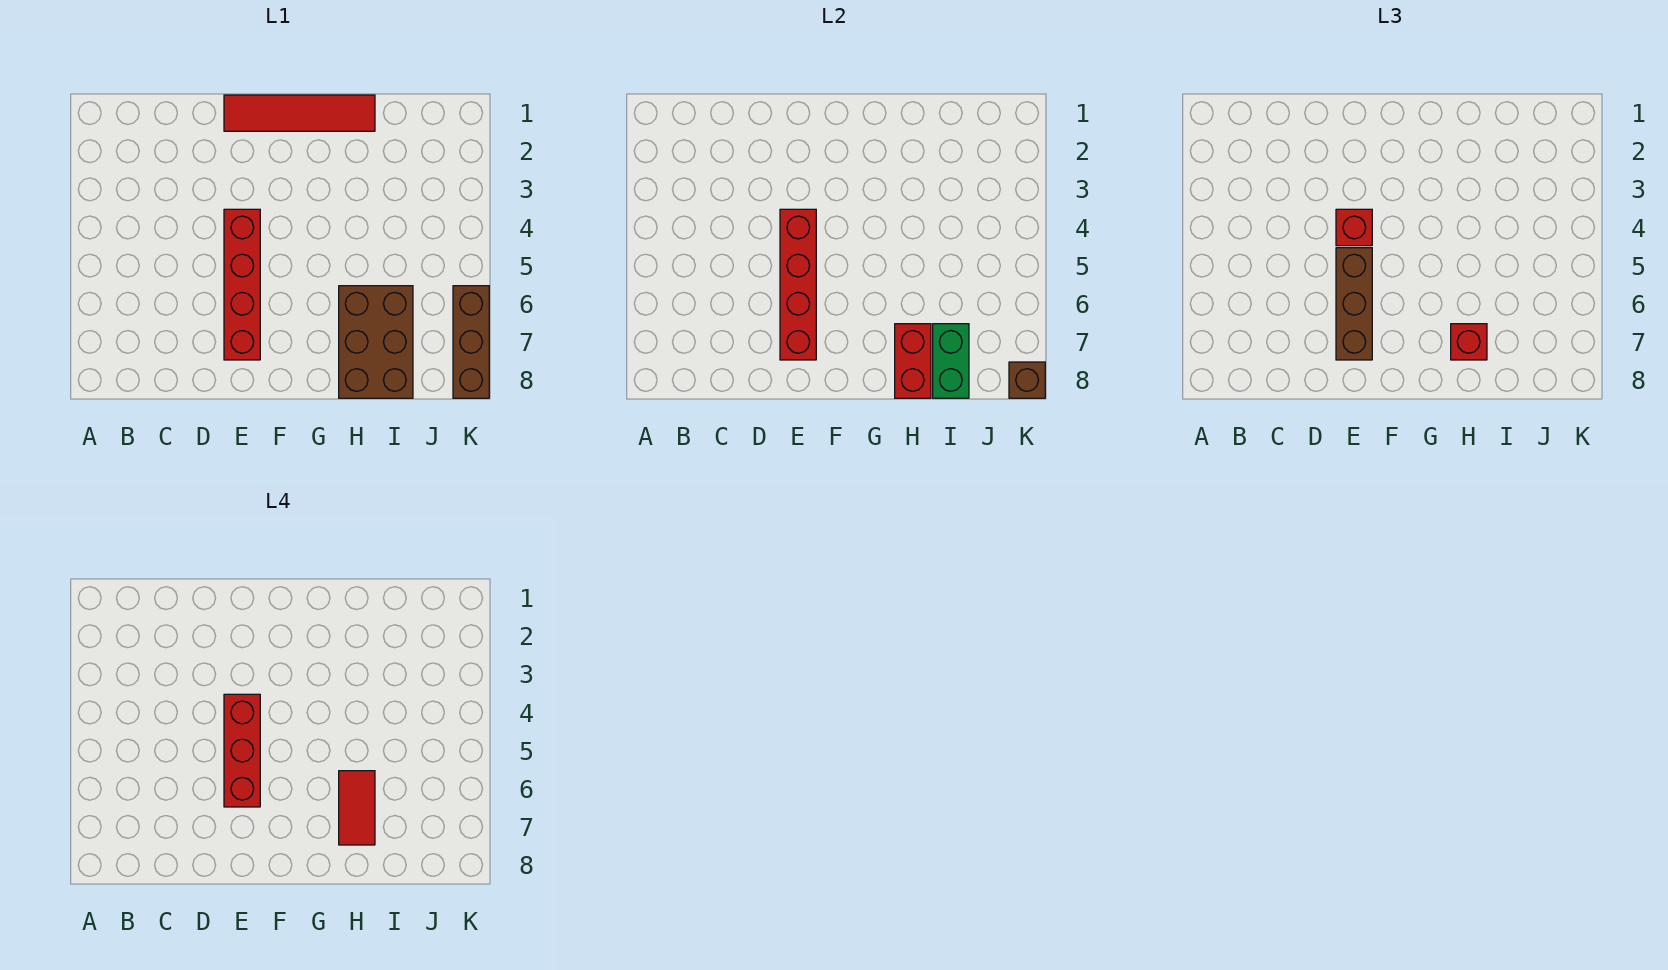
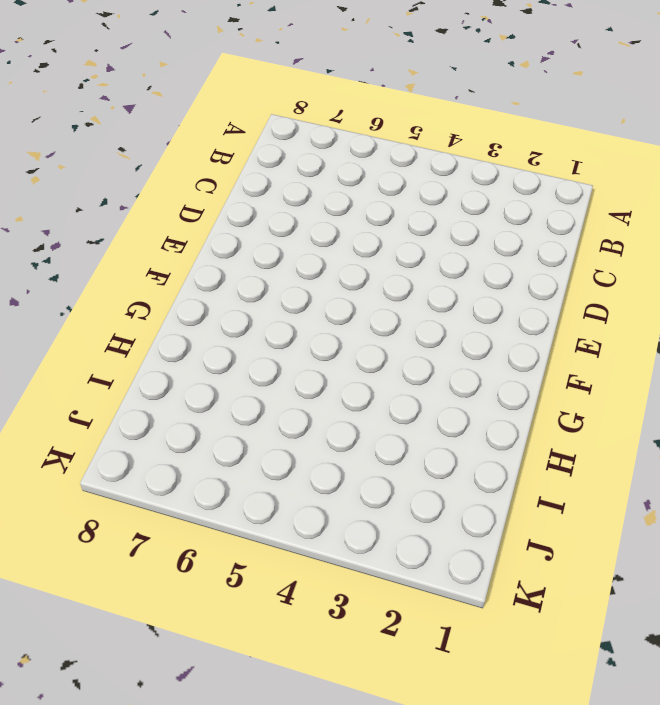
none -> red tile E1:H1 level 1
none -> red brick E4:E7 level 1
none -> brown brick H6:I8 level 1

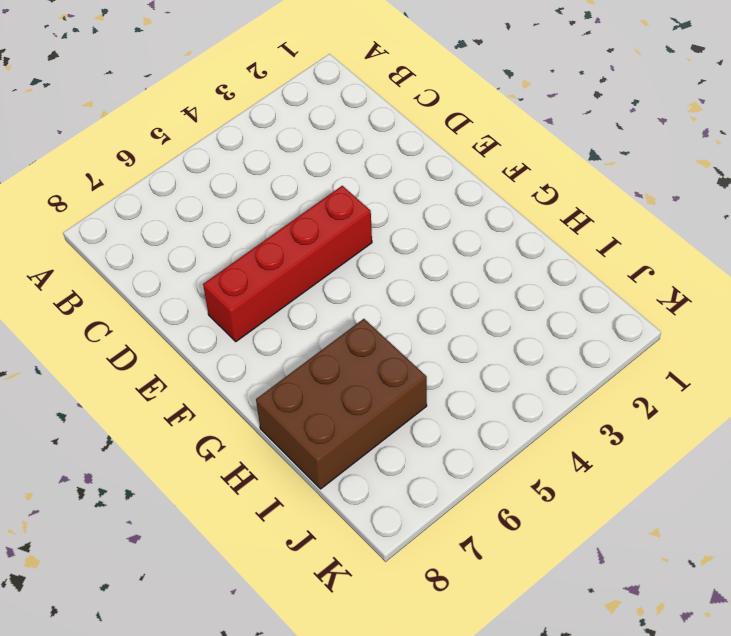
none -> red tile E1:H1 level 1
none -> brown brick K6:K8 level 1
none -> red brick E4:E7 level 2

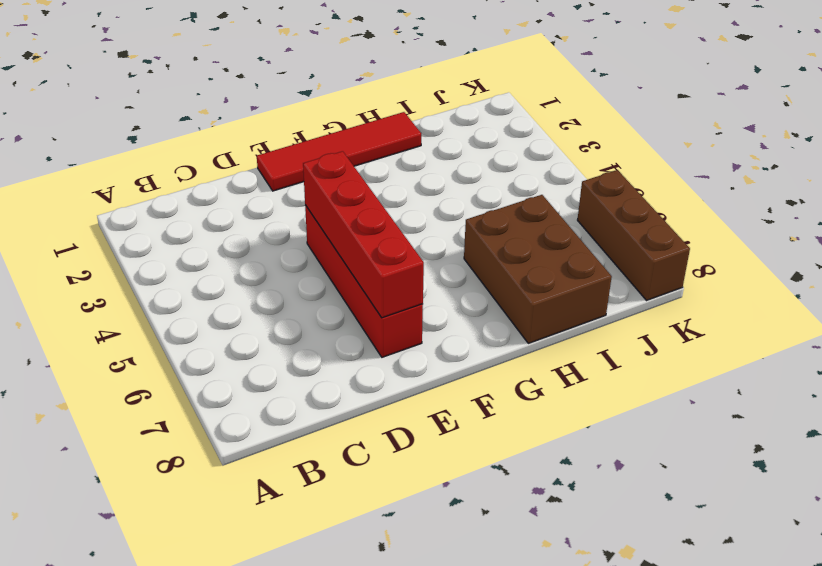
none -> red brick H7:H8 level 2
none -> green brick I7:I8 level 2
none -> brown brick K8 level 2

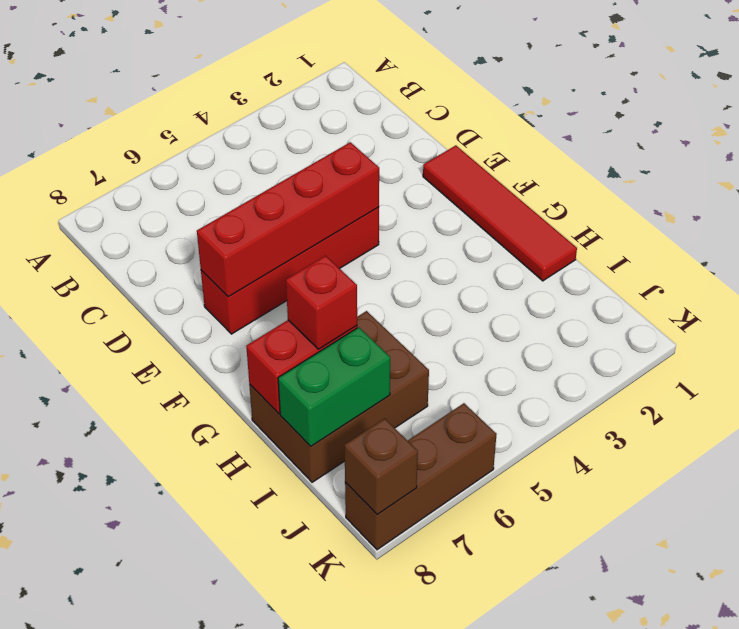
none -> red brick E4 level 3
none -> brown brick E5:E7 level 3
none -> red brick E4:E6 level 4

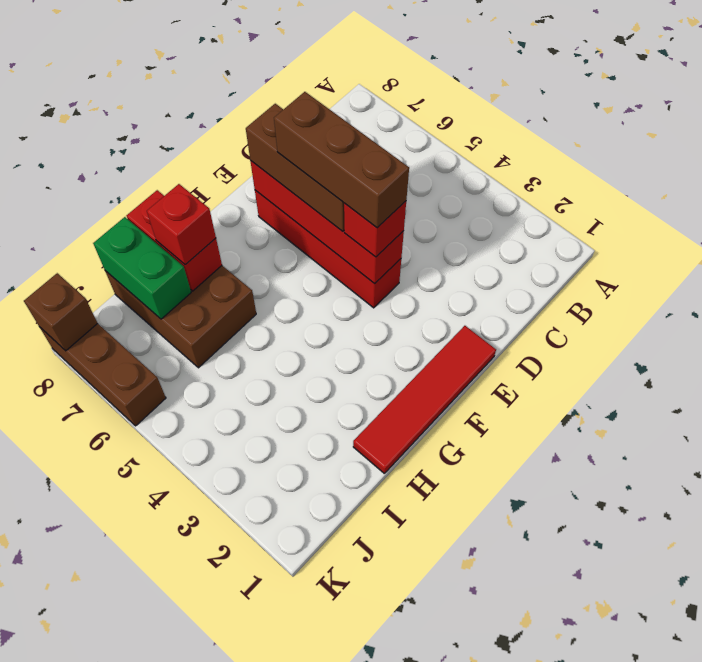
brown brick E4:E6 level 4 -> red brick E4:E6 level 4
none -> red tile H6:H7 level 4

